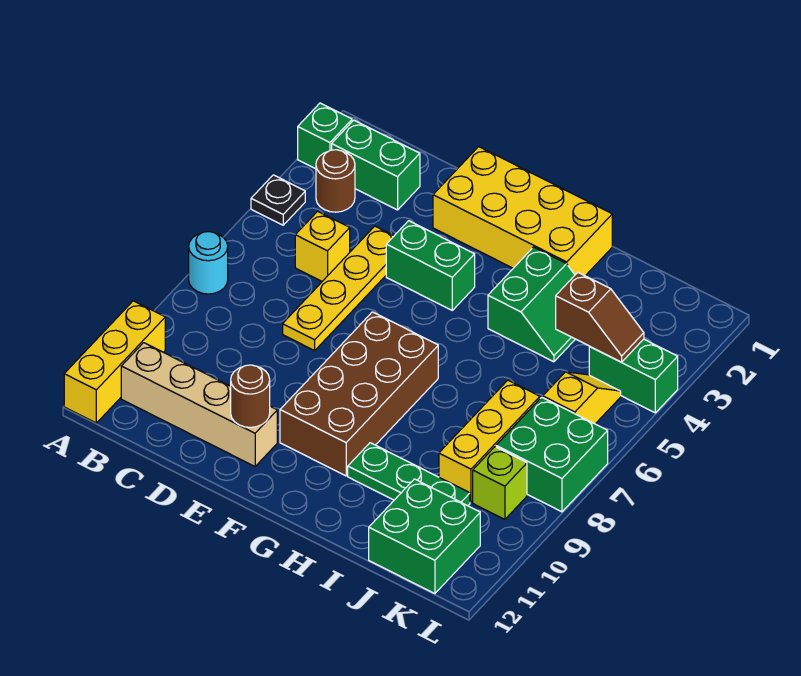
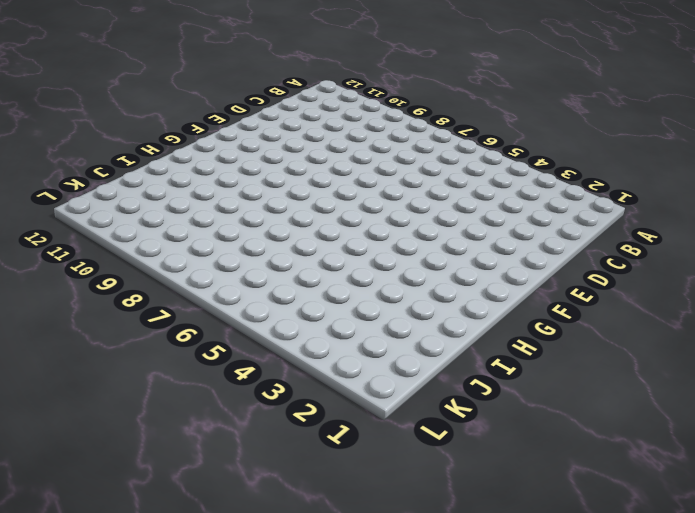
none -> green brick A2 level 1
none -> black plate A4 level 1
none -> cyan round brick A7 level 1

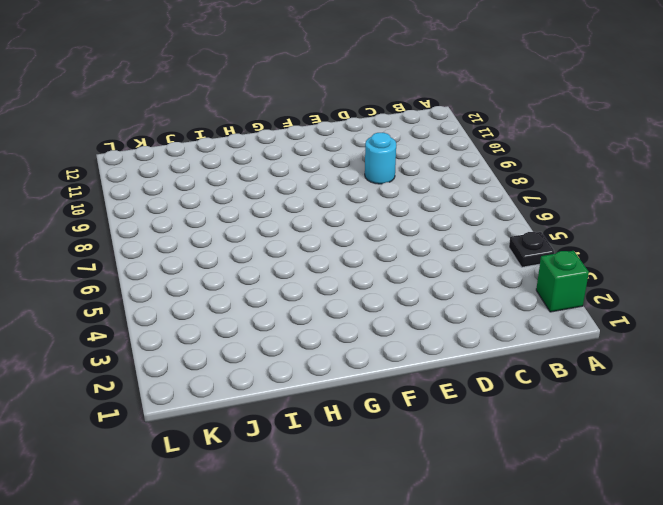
cyan round brick D9 level 1 -> cyan round brick A7 level 1
none -> yellow brick A10:A12 level 1
none -> green brick B2:C2 level 1
none -> brown round brick B3 level 1

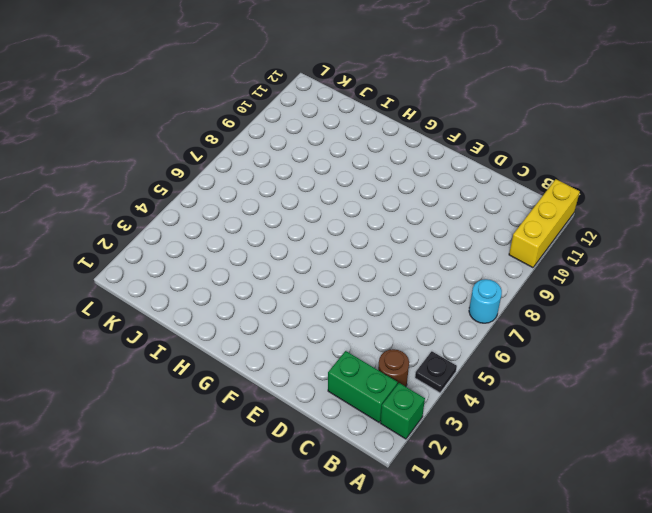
none -> tan brick B11:E11 level 1
none -> yellow brick C5 level 1
none -> yellow plate D4:D7 level 1

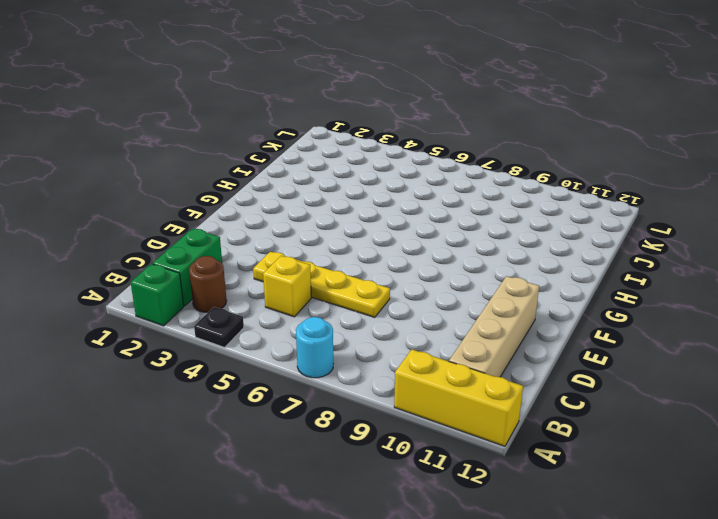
none -> yellow brick E1:H2 level 1
none -> green brick E4:F4 level 1
none -> brown brick F7:G10 level 1

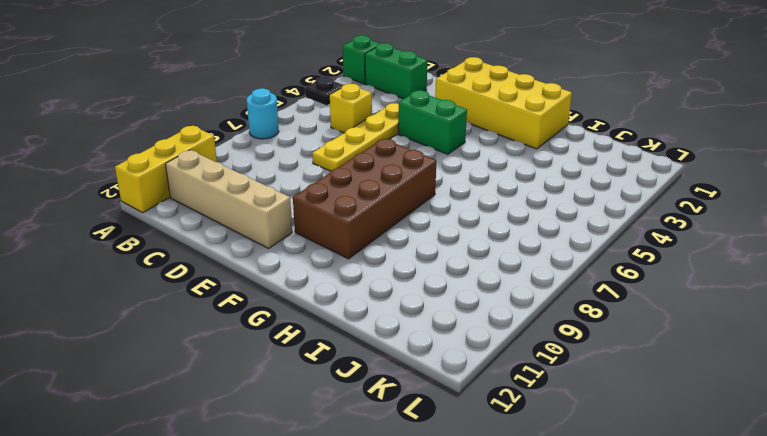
none -> brown round brick B3 level 1
none -> green slope H3:I4 level 1 top H
none -> green plate H10:J10 level 1

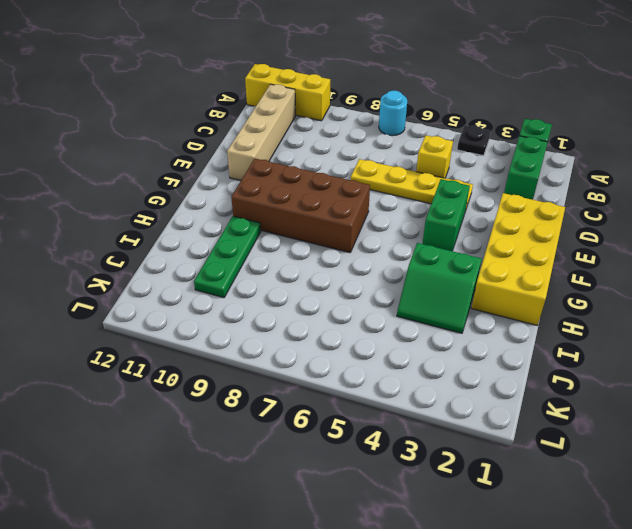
none -> brown round brick B3 level 1
none -> yellow brick J7:J9 level 1
none -> green brick J11:K12 level 1

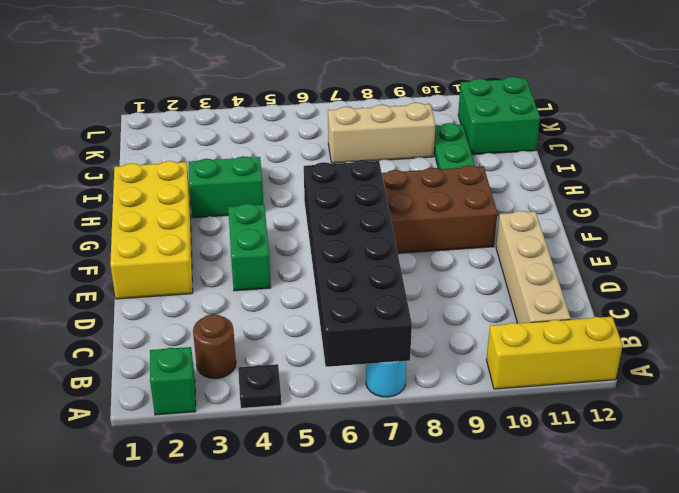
black brick A6:F7 level 2 -> none
tan brick J7:J9 level 1 -> yellow brick J7:J9 level 1
none -> green brick B2:C2 level 1
none -> yellow brick C5 level 1
none -> yellow plate D4:D7 level 1

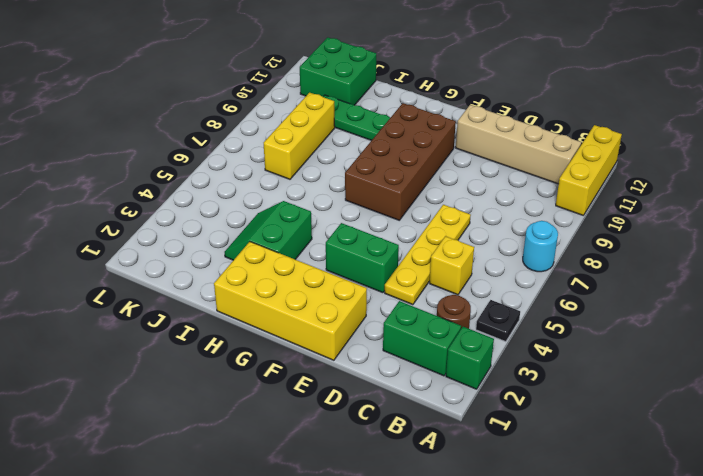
none -> green brick K4:L4 level 1
none -> yellow slope K5:K6 level 1 top 6
none -> green brick K7:L8 level 1

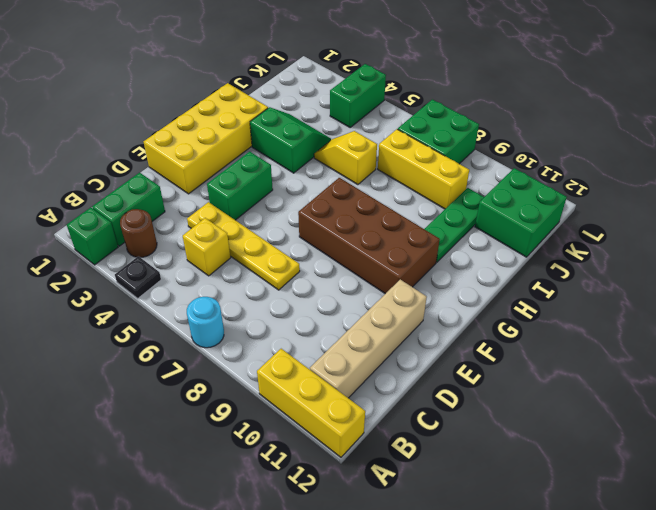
yellow slope I5:I6 level 1 top 6 -> yellow slope K5:K6 level 1 top 6
none -> lime brick K9 level 1
none -> brown round brick E11 level 2
none -> brown slope J4:K4 level 2 top J

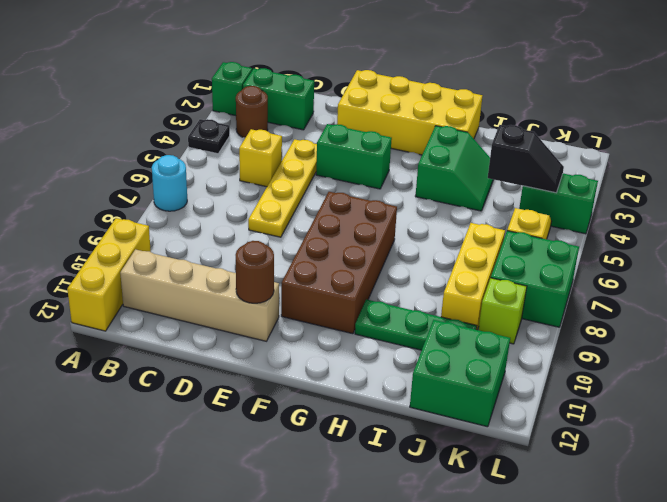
black slope J4:K4 level 2 top J -> brown slope J4:K4 level 2 top J

